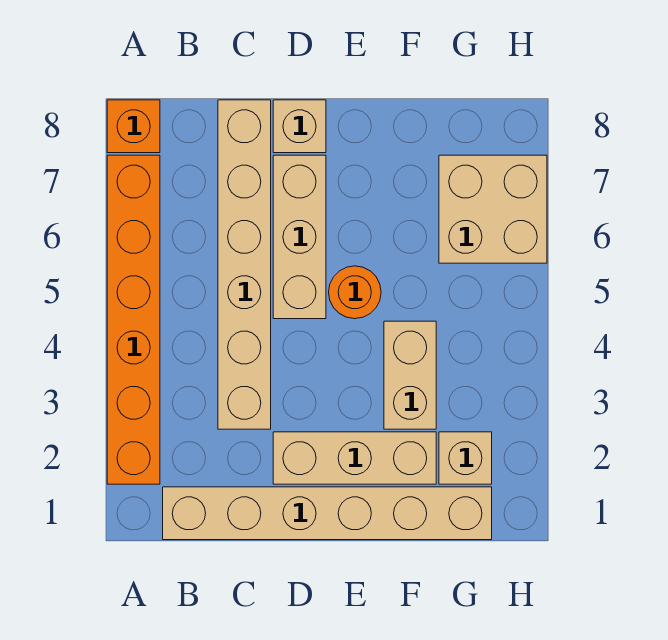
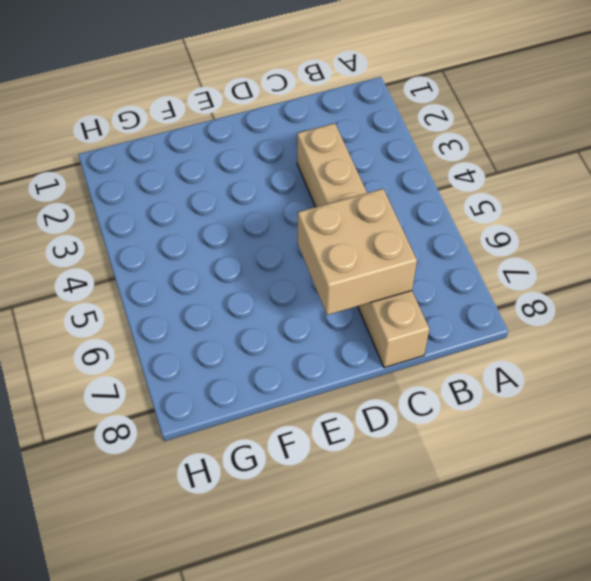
tan brick C6:D7 level 2 -> tan brick G6:H7 level 1
none -> orange brick A2:A7 level 1
none -> orange brick A8 level 1

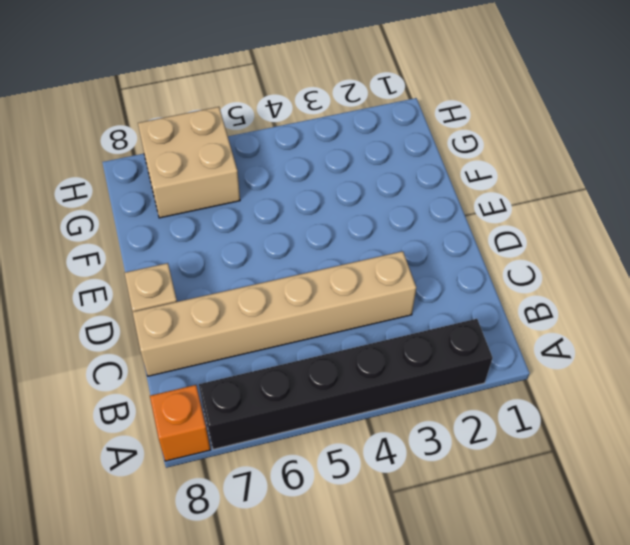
black brick A2:A7 level 1 -> orange brick A2:A7 level 1
none -> tan brick B1:G1 level 1
none -> tan brick D2:F2 level 1

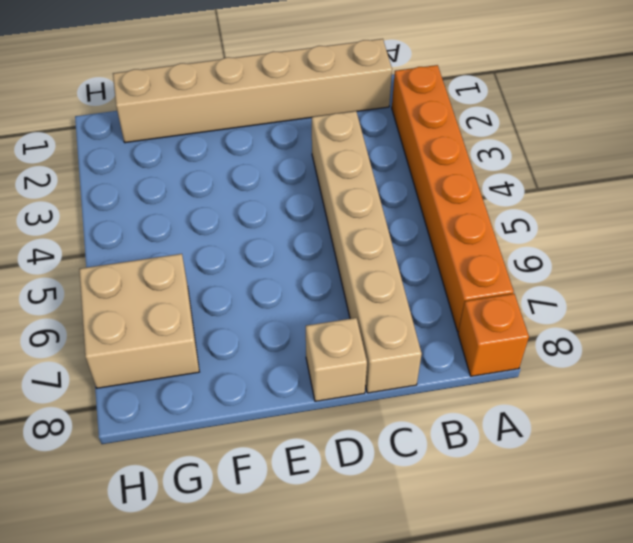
none -> tan brick D2:F2 level 1
none -> tan brick D5:D7 level 1

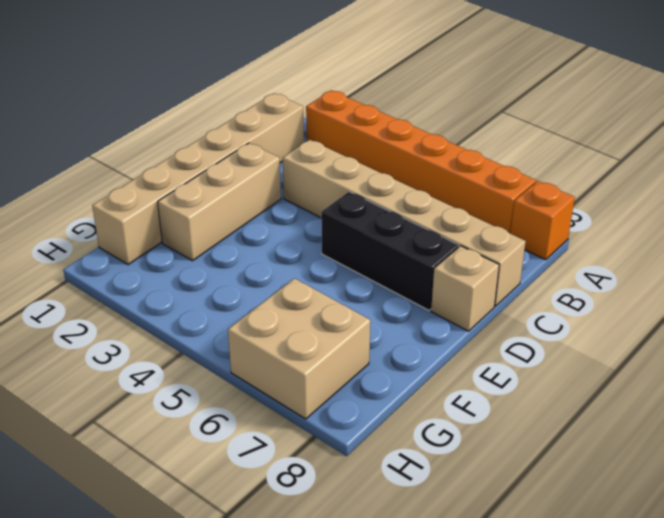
black brick D5:D7 level 1 -> tan brick D5:D7 level 1
none -> orange round brick E5 level 1
none -> tan brick F3:F4 level 1

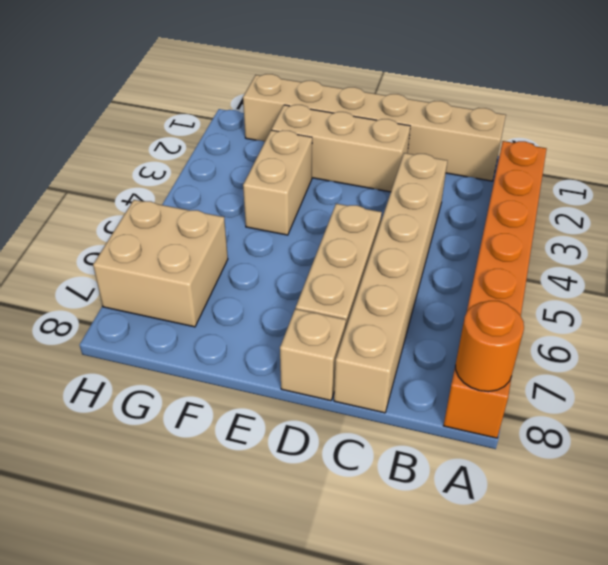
orange round brick A8 level 2 -> orange round brick E5 level 1
none -> tan brick G2 level 1

